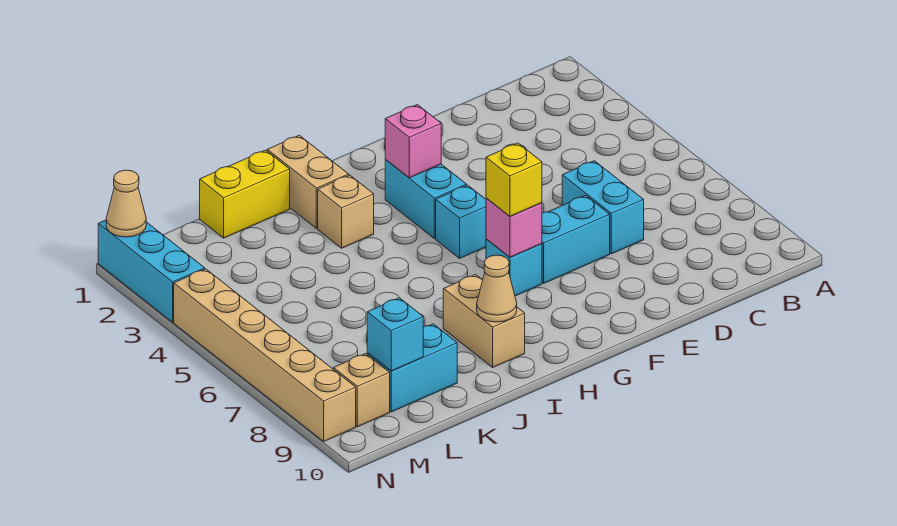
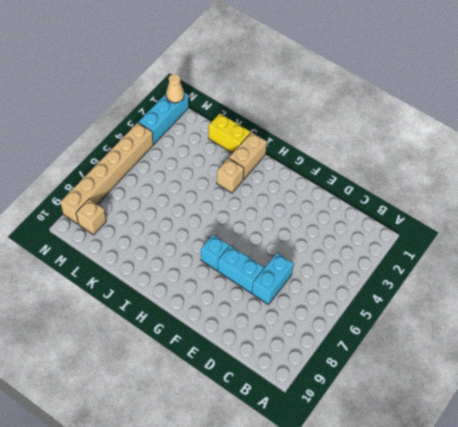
none -> cyan brick G3:G4 level 1
none -> cyan brick G5 level 1
none -> tan brick I8:I9 level 1

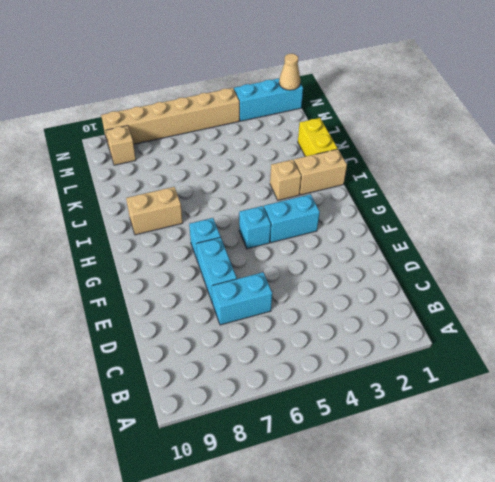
none -> cyan brick K9:L9 level 1
none -> pink brick G3 level 2
none -> pink brick G7 level 2

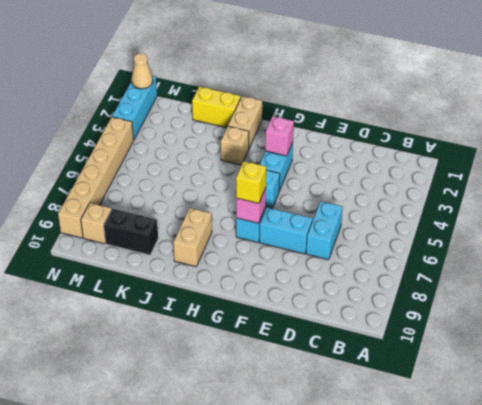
black brick K9:L9 level 1 -> cyan brick K9:L9 level 1
none -> tan cone I9 level 2
none -> cyan brick L9 level 2

